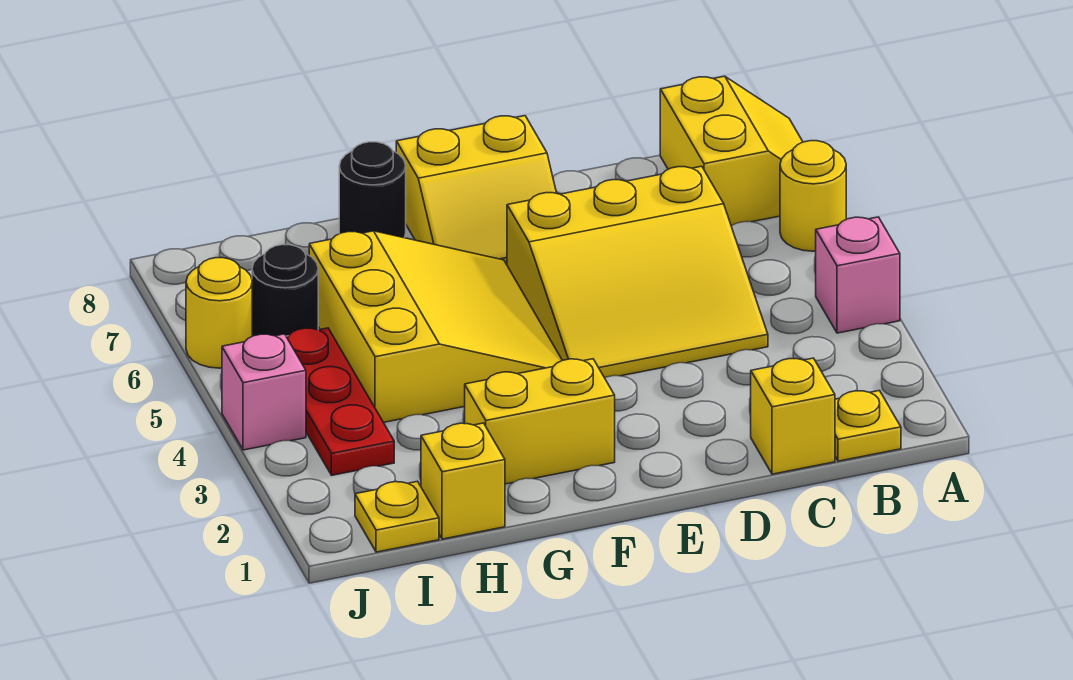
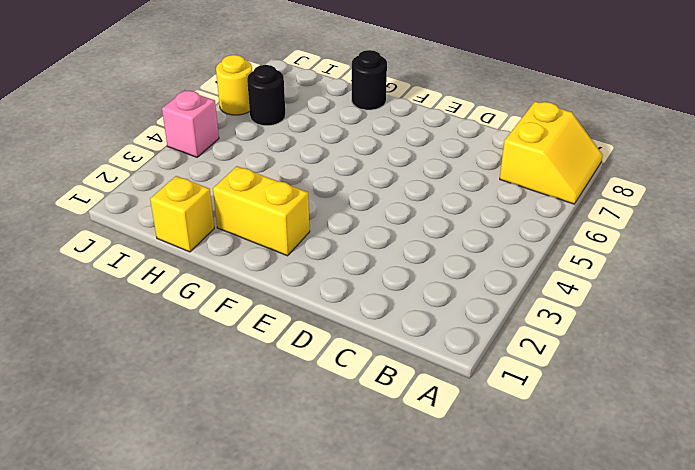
none -> pink brick A4 level 1
none -> yellow round brick A6 level 1
none -> yellow plate B1 level 1

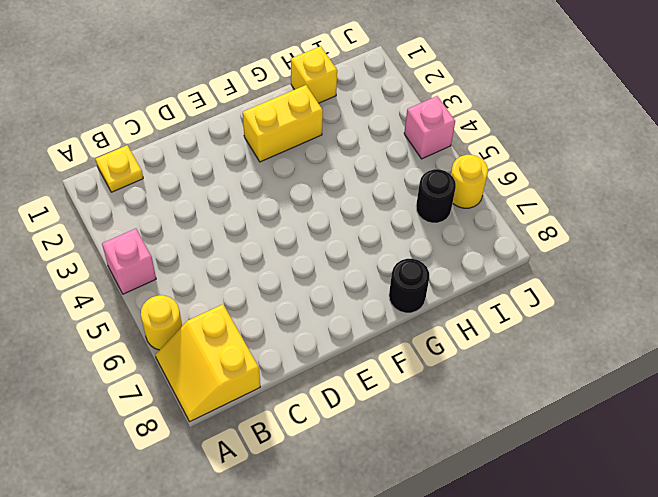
none -> yellow brick C1 level 1
none -> yellow slope C4:E6 level 1 top 6
none -> yellow slope E7:F8 level 1 top 8

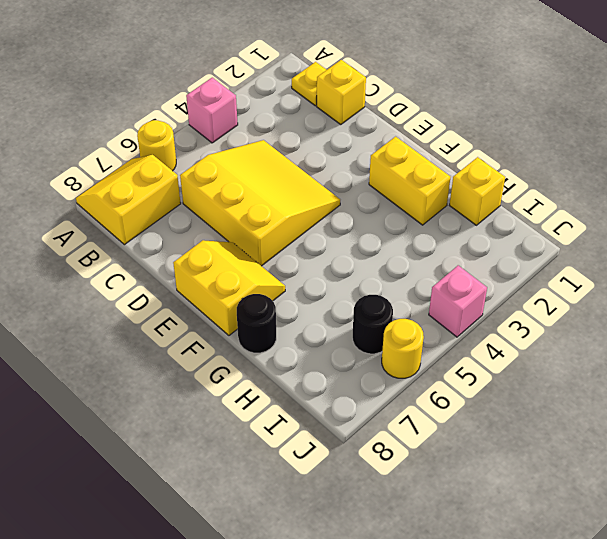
none -> yellow slope F4:H6 level 1 top H
none -> yellow plate I1 level 1
none -> red plate I3:I5 level 1

